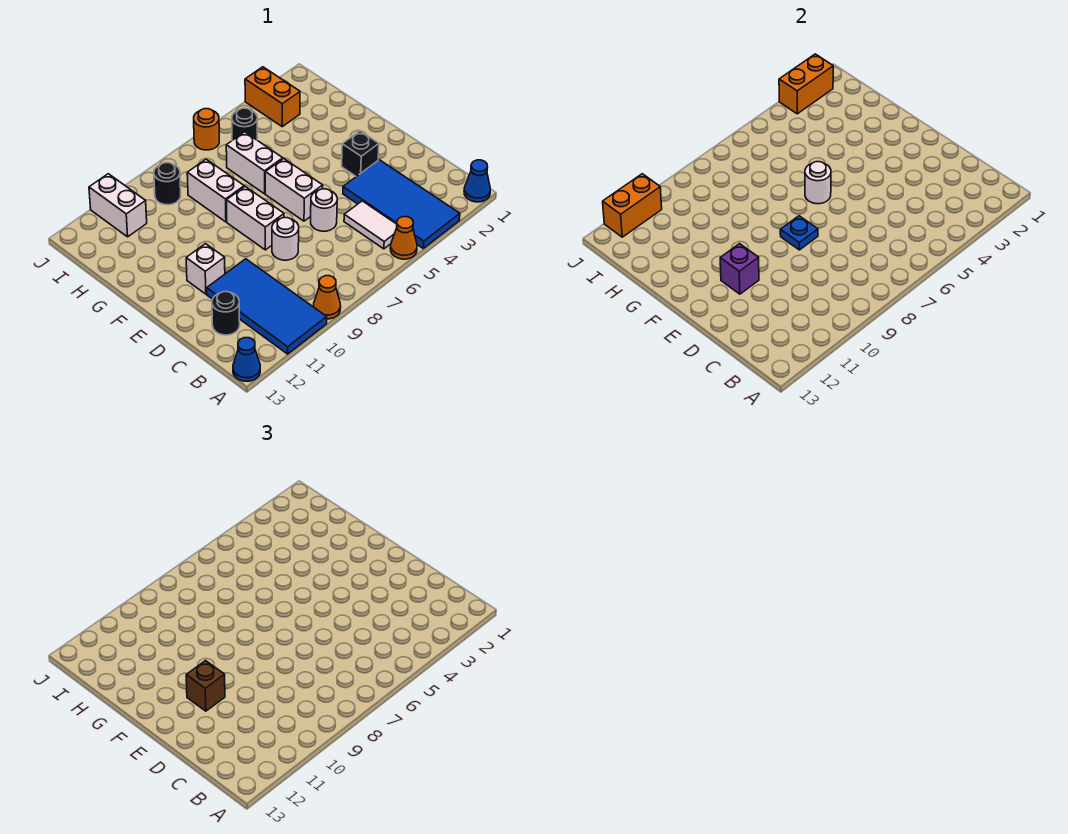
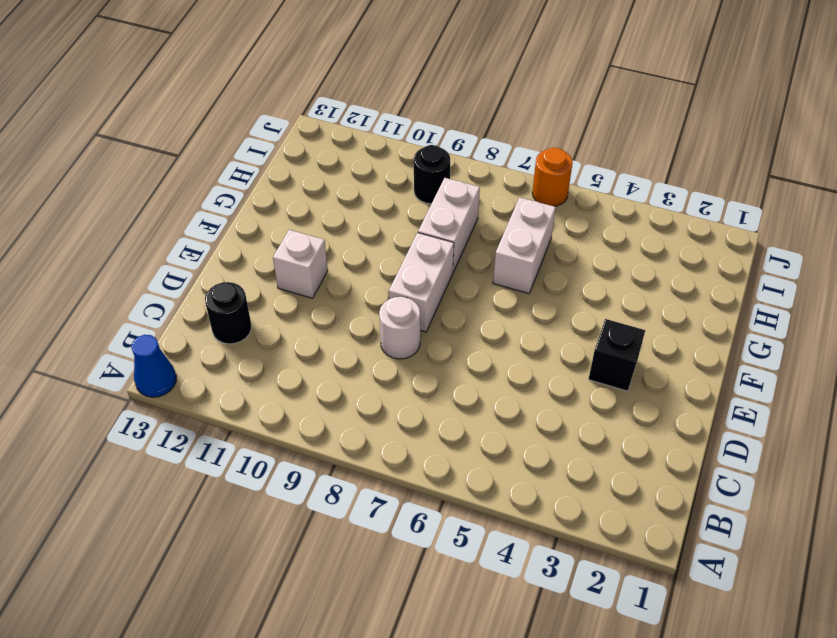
none -> blue cone A1 level 1
none -> blue tile A3:D4 level 1
none -> orange cone A5 level 1

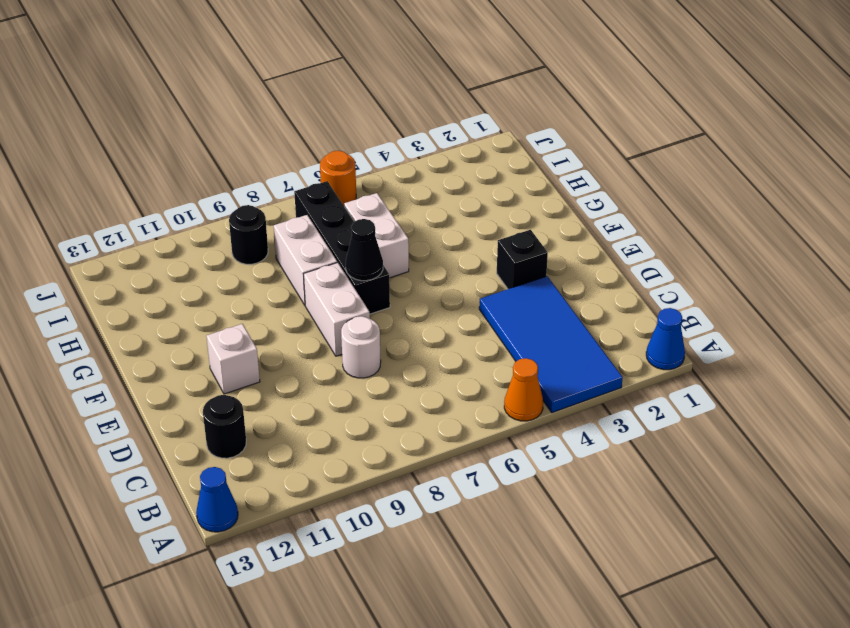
black brick F7:I7 level 1 -> none
black cone F7 level 2 -> none
none -> orange cone A9 level 1
none -> blue tile A10:D11 level 1
none -> white tile B5:C5 level 1

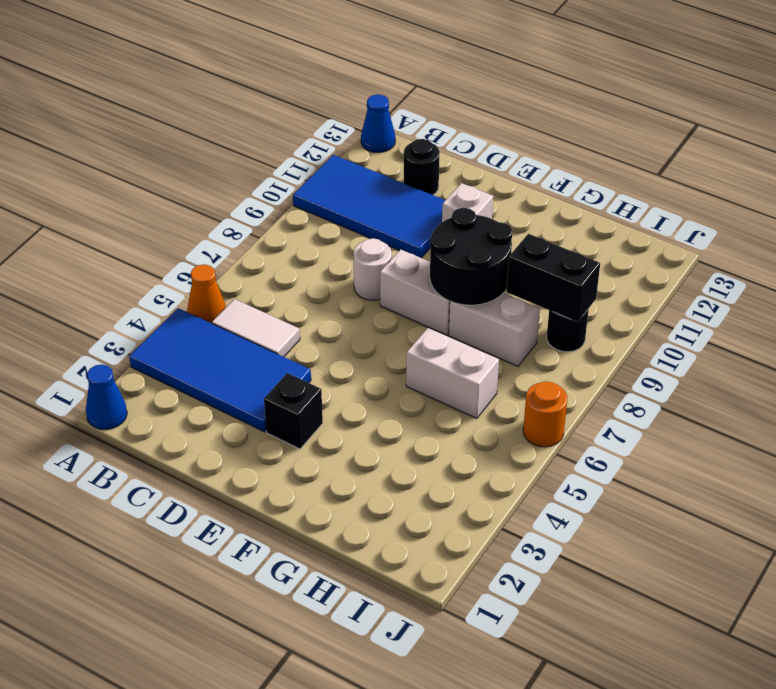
black round brick F8:G9 level 2 -> none
black brick H9:I9 level 2 -> none
none -> orange cone A9 level 1
none -> white round brick D6 level 1
none -> white brick E6:F6 level 1

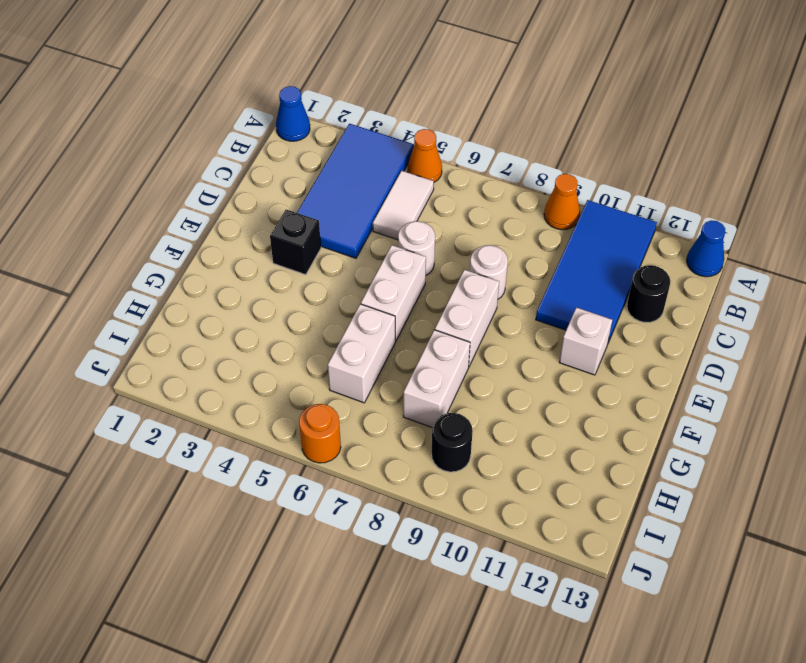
none -> orange brick I3:J3 level 1
none -> black round brick I5 level 1
none -> white brick I11:J11 level 1

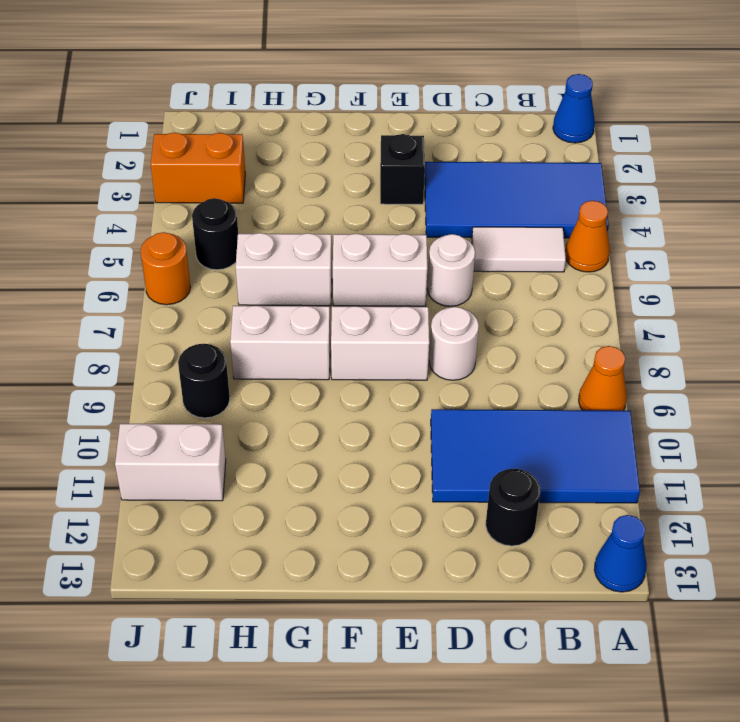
none -> white brick E11 level 1
none -> blue plate E8 level 2
none -> purple brick E11 level 2

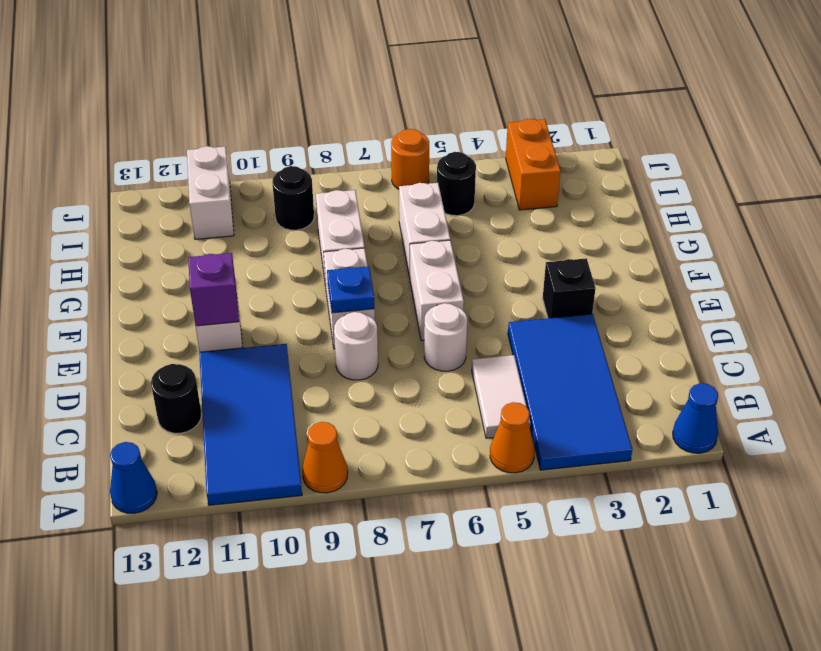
none -> white round brick F6 level 2
none -> orange brick J2:J3 level 2
none -> orange brick J11:J12 level 2

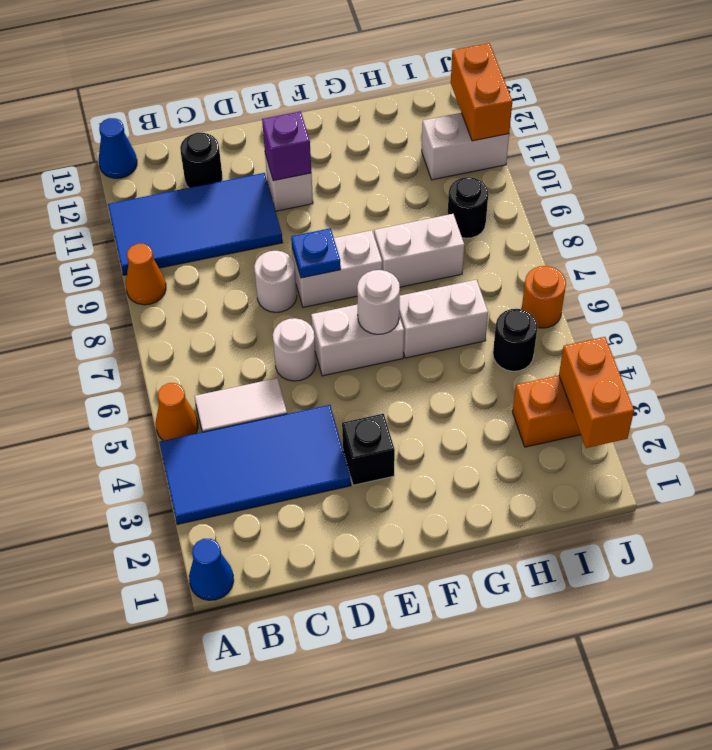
none -> brown brick E11 level 3

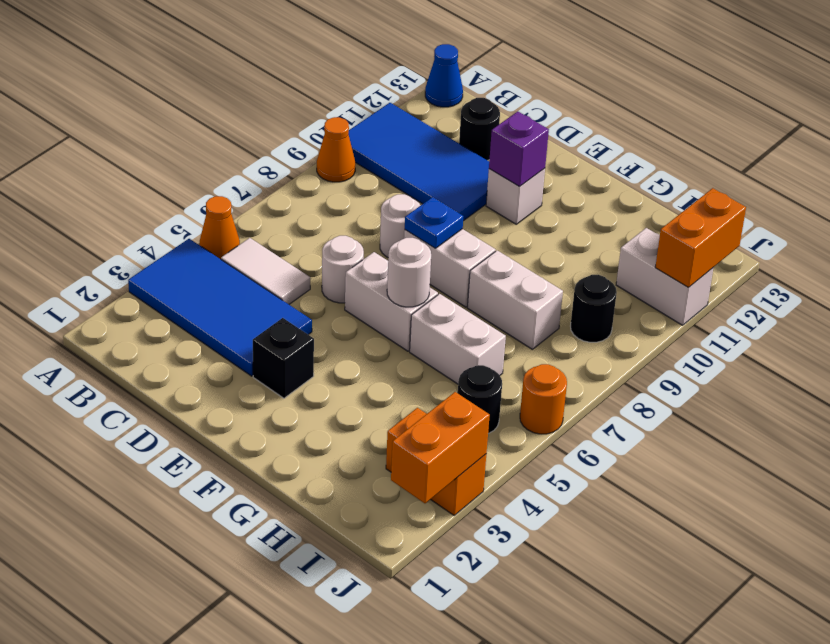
none -> blue cone A1 level 1
none -> brown brick E11 level 3

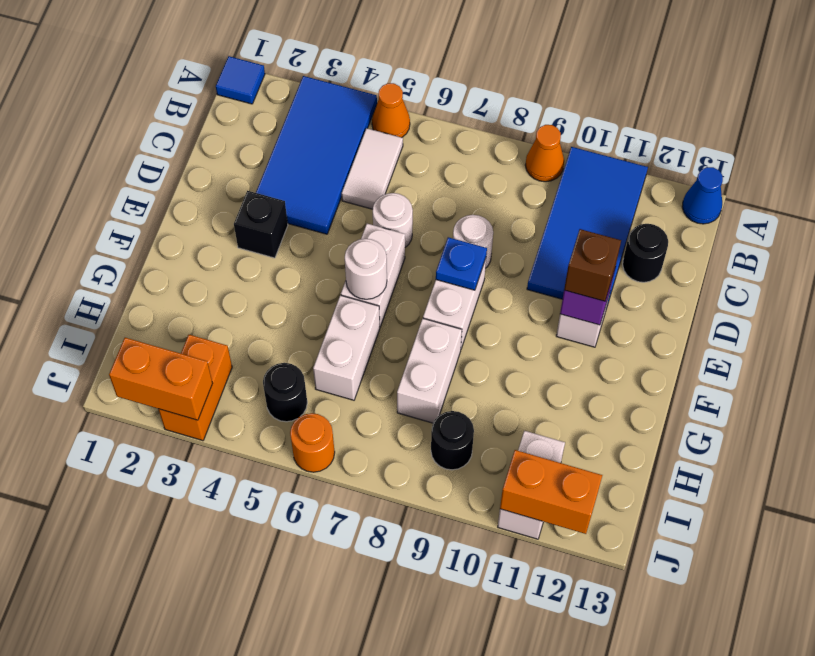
blue tile A1 level 1 -> blue cone A1 level 1

